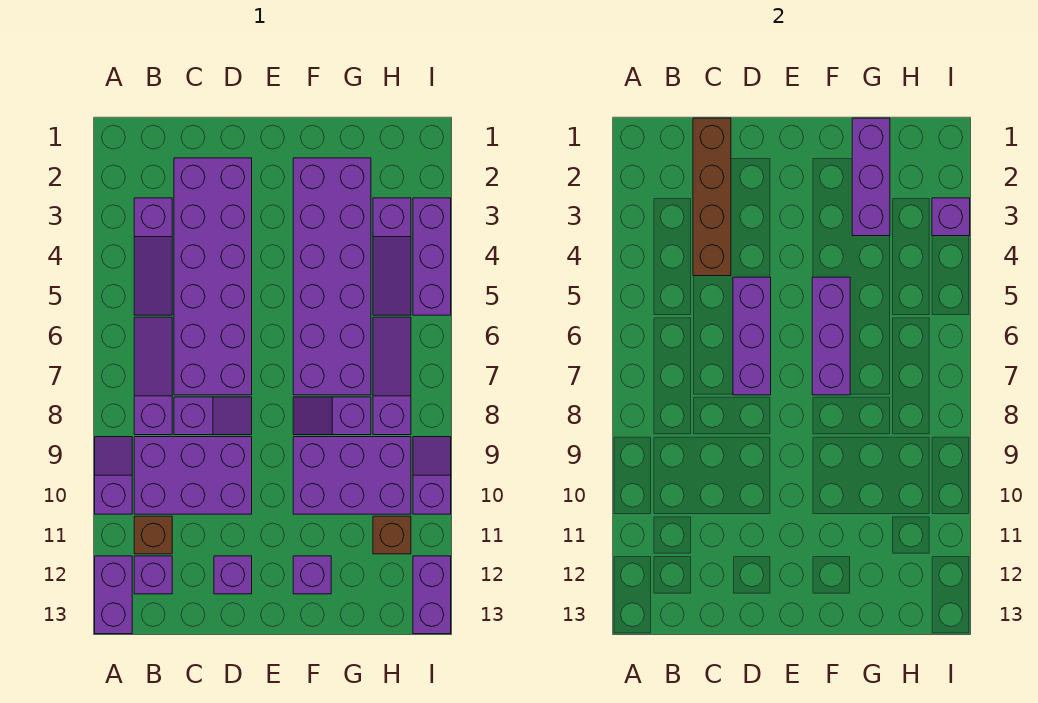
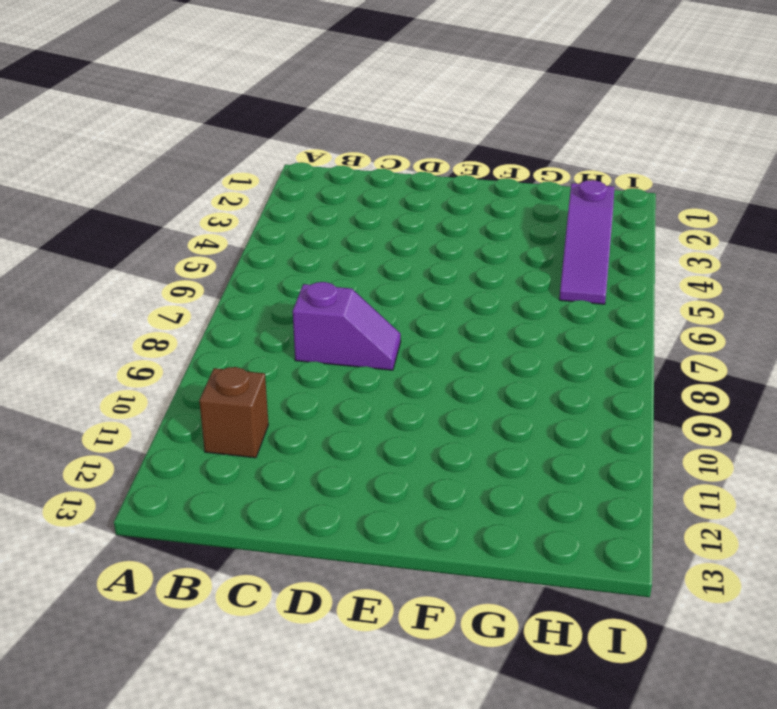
none -> purple slope A9:A10 level 1 top 10
none -> purple brick A12:A13 level 1
none -> purple slope B3:B5 level 1 top 3

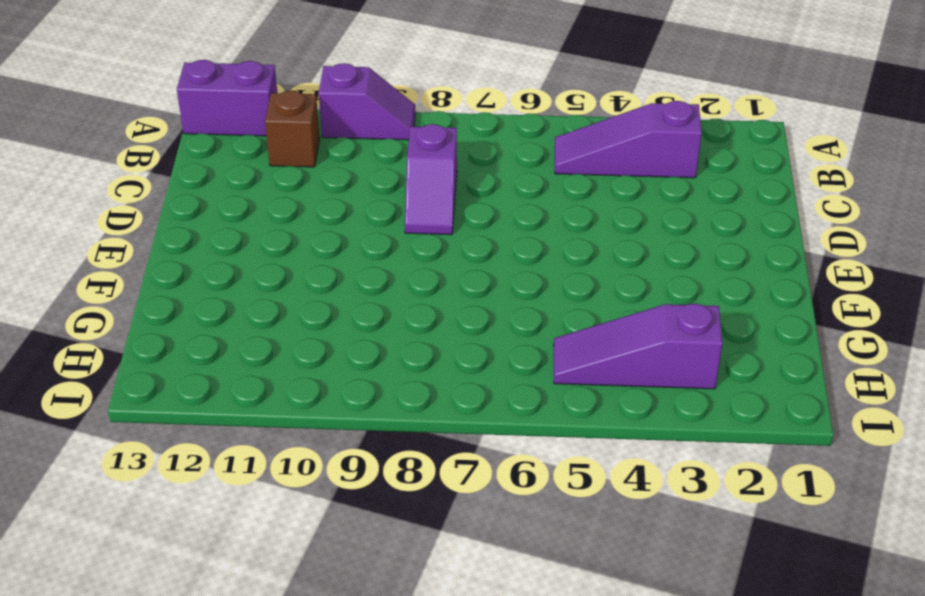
none -> purple slope B6:B8 level 1 top 8
none -> purple brick B9:D10 level 1
none -> purple brick B12 level 1

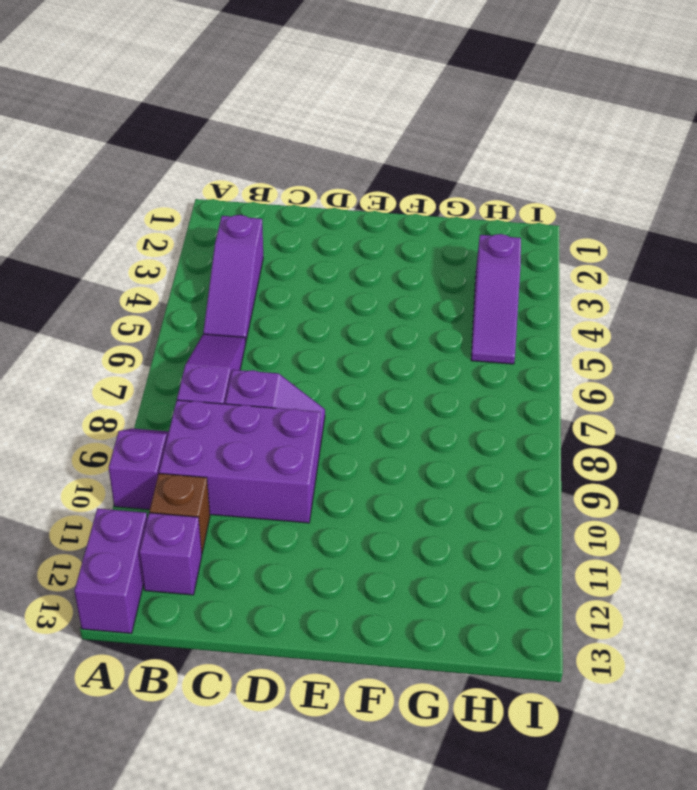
none -> purple brick C2:D7 level 1
none -> purple brick D12 level 1
none -> purple brick F2:G7 level 1

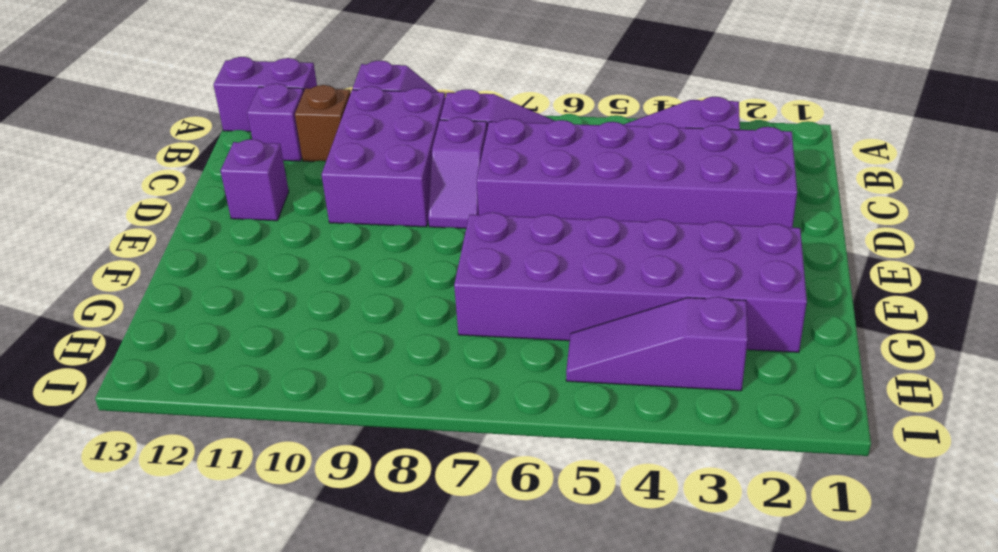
none -> purple slope F8:G8 level 1 top G
none -> purple brick F9:H10 level 1
none -> purple brick F12 level 1

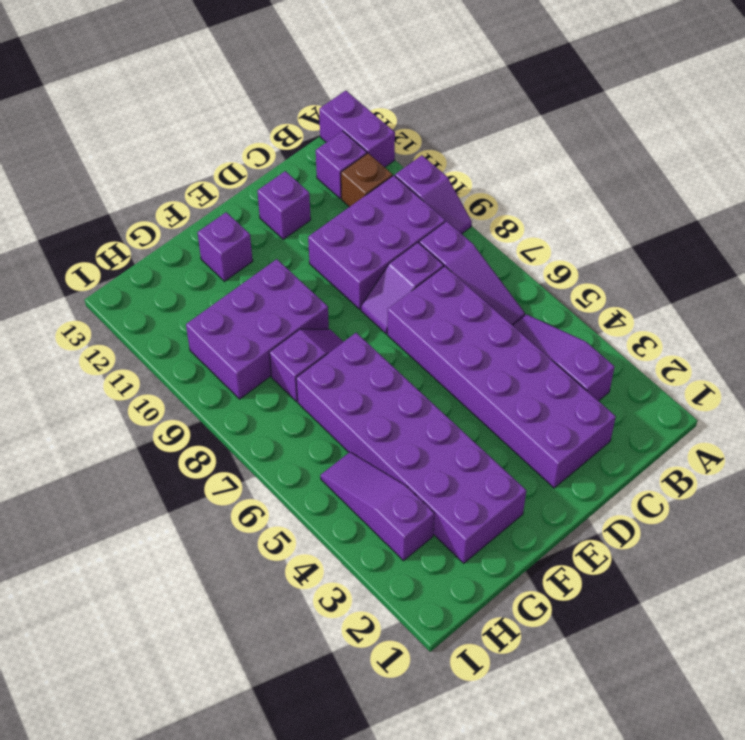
none -> purple slope H6:H8 level 1 top 8
none -> brown brick H11 level 1
none -> purple brick I3:I5 level 1

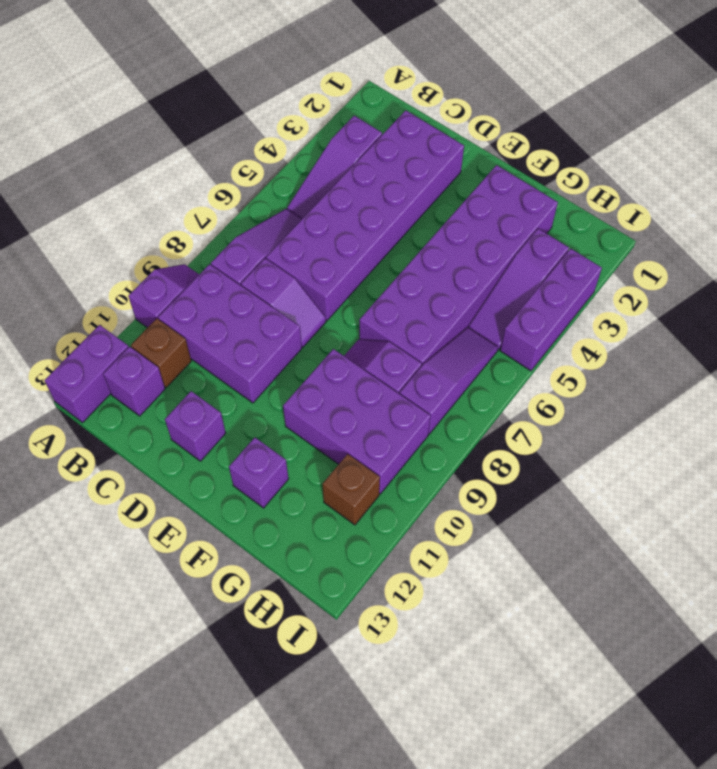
none -> purple slope I9:I10 level 1 top 10
none -> purple brick I12:I13 level 1
none -> brown brick C1:C4 level 2

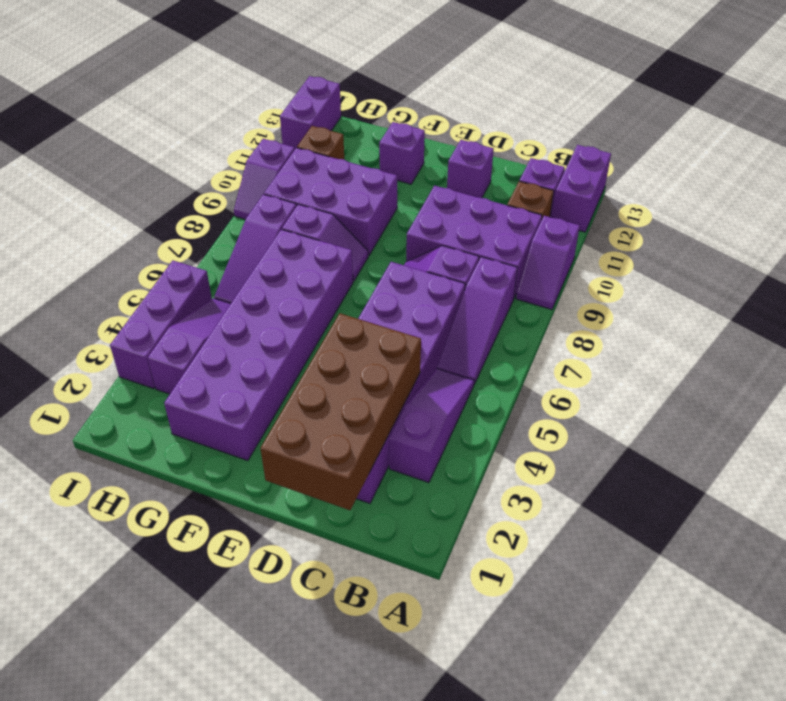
brown brick C1:D4 level 2 -> brown brick C1:C4 level 2
none -> purple brick D5:D7 level 2
none -> purple brick F5:F7 level 2
none -> purple brick G1:G3 level 2

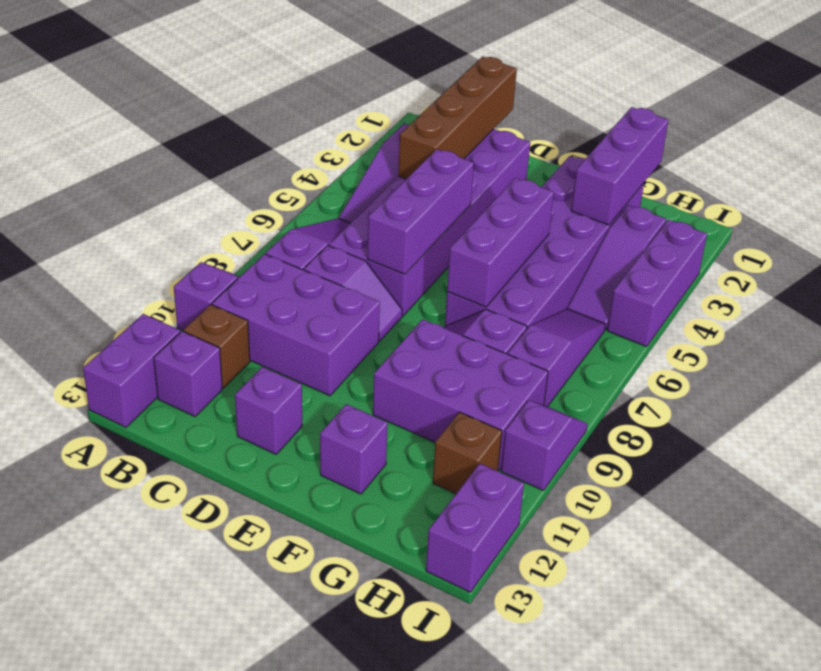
none -> purple brick I3 level 2

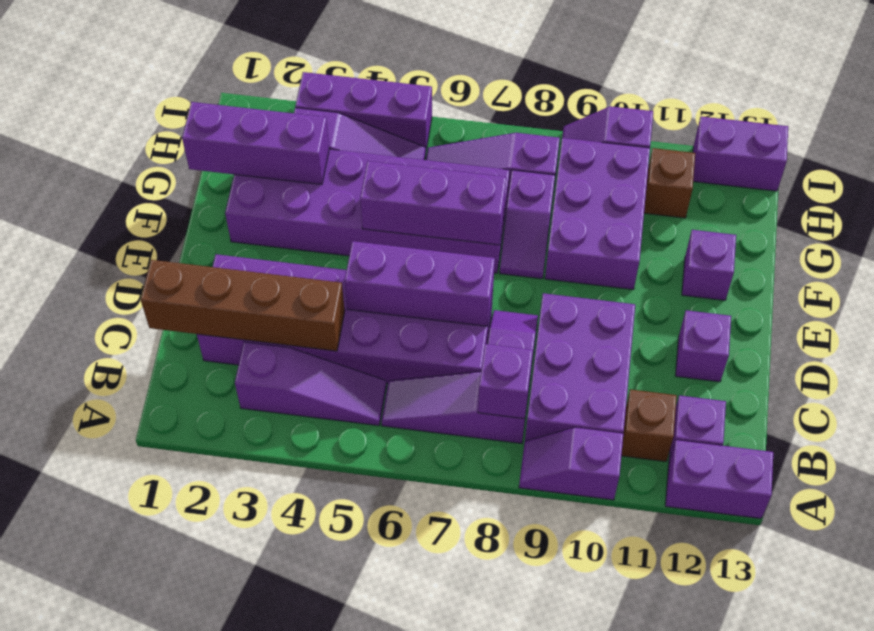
purple brick B8 level 2 -> purple brick I3 level 2

